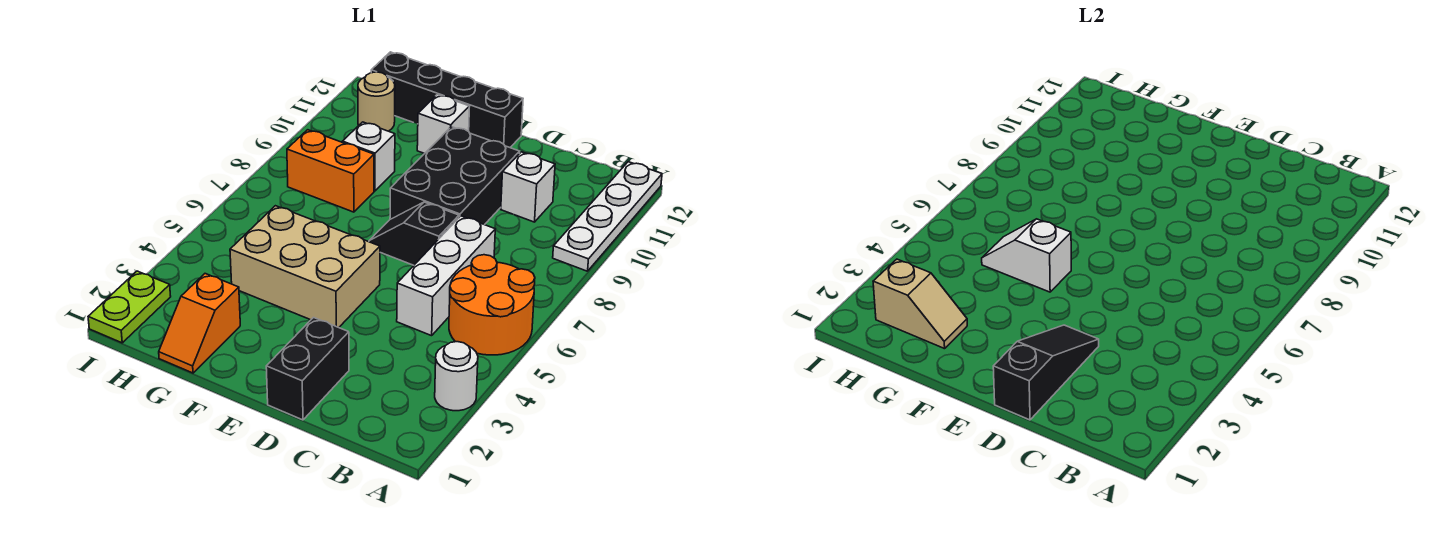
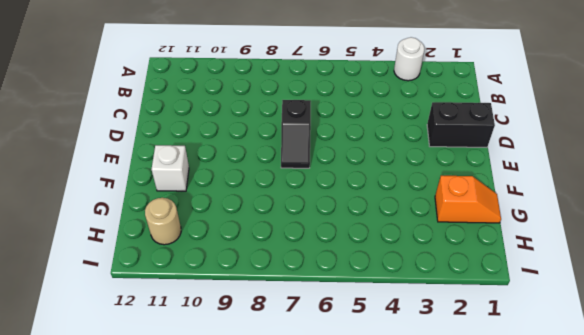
none -> orange round brick A5:B6 level 1
none -> white plate A9:A12 level 1
none -> white brick C5:C7 level 1

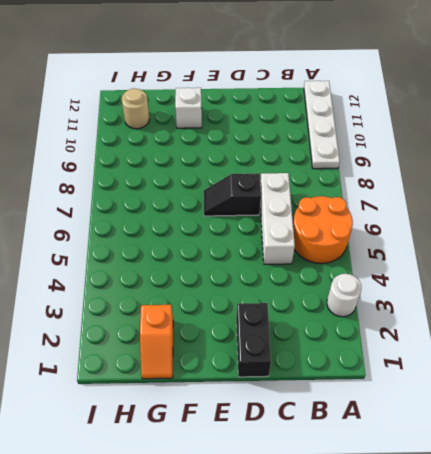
none -> white brick C10 level 1
none -> black brick D8:E10 level 1
none -> tan brick E4:G5 level 1

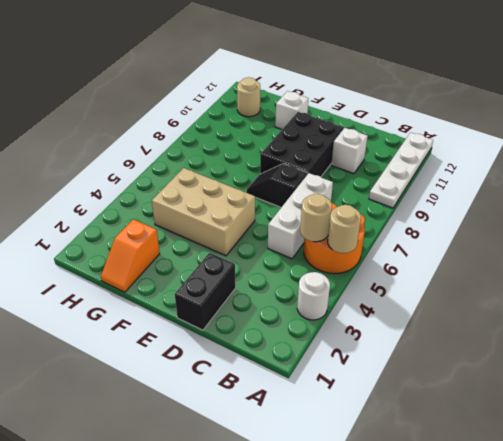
tan round brick A5 level 2 -> none
tan round brick B5 level 2 -> none
none -> black brick E12:H12 level 1
none -> orange brick G8:H8 level 1
none -> white brick G9 level 1

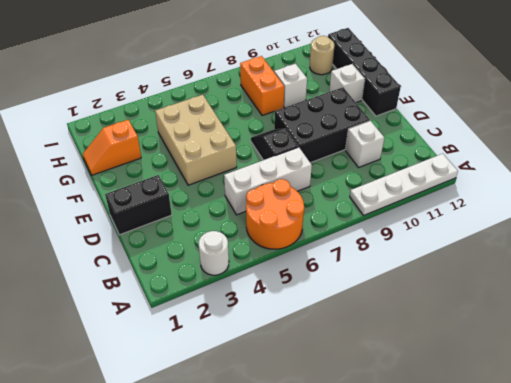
none -> lime plate I1:I2 level 1
none -> black slope D1:D3 level 2 top 1
none -> white slope F5:G5 level 2 top F

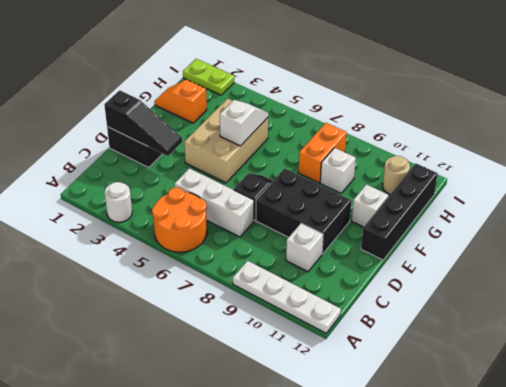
none -> tan slope G2:H2 level 2 top H

